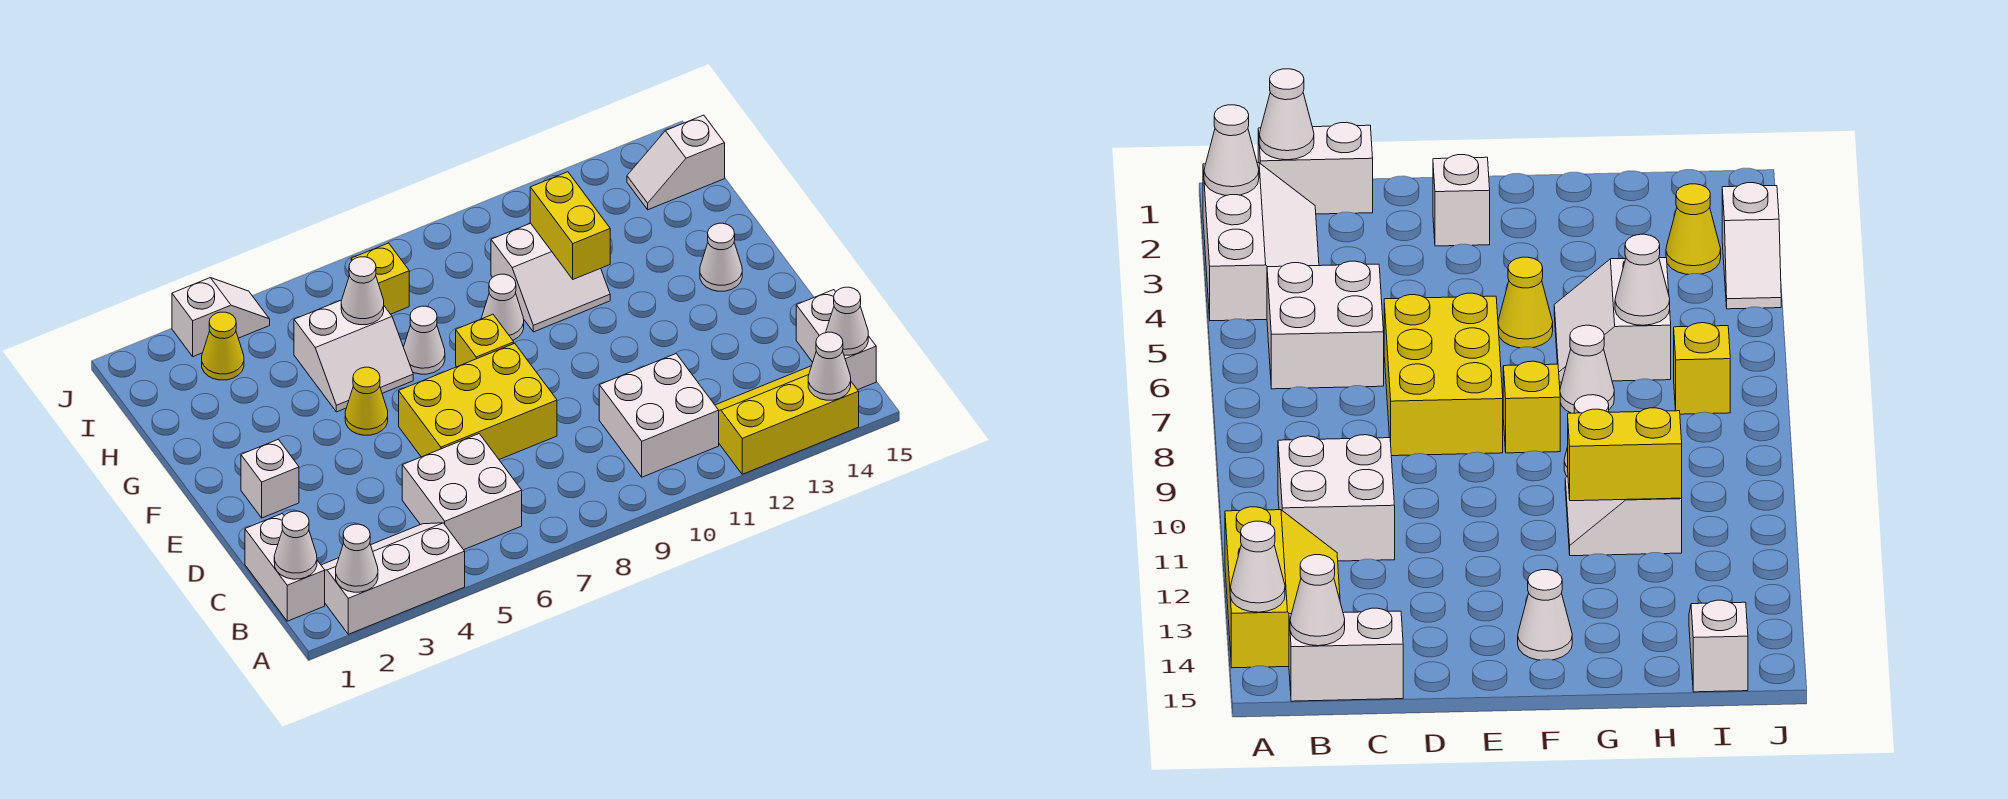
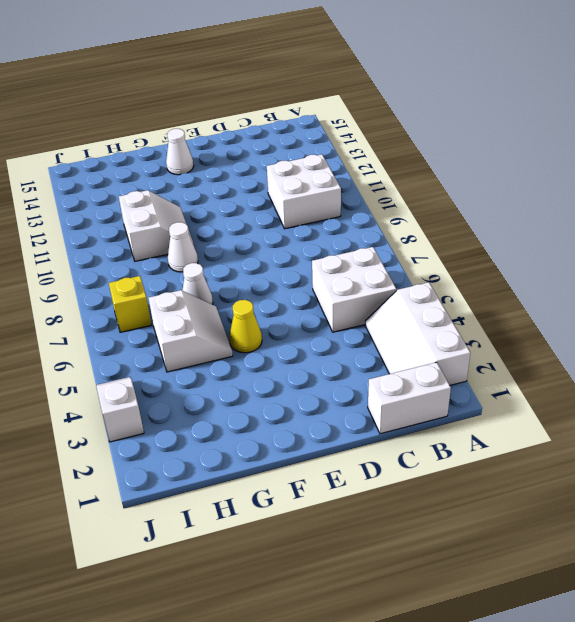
none -> yellow slope A12:B14 level 1 top A
none -> white brick B15:C15 level 1
none -> yellow brick D6:E8 level 1

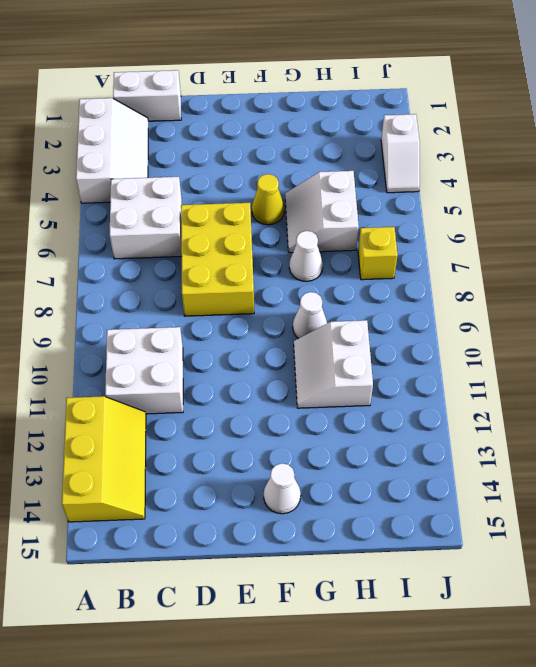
none -> white brick B15:C15 level 1
none -> white brick E2 level 1
none -> yellow brick F8 level 1

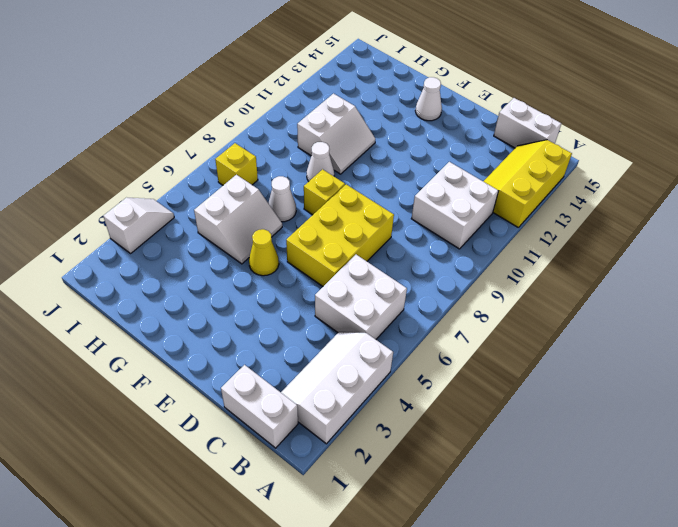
none -> white brick E2 level 1
none -> yellow cone I3 level 1
none -> white slope I14:I15 level 1 top 15

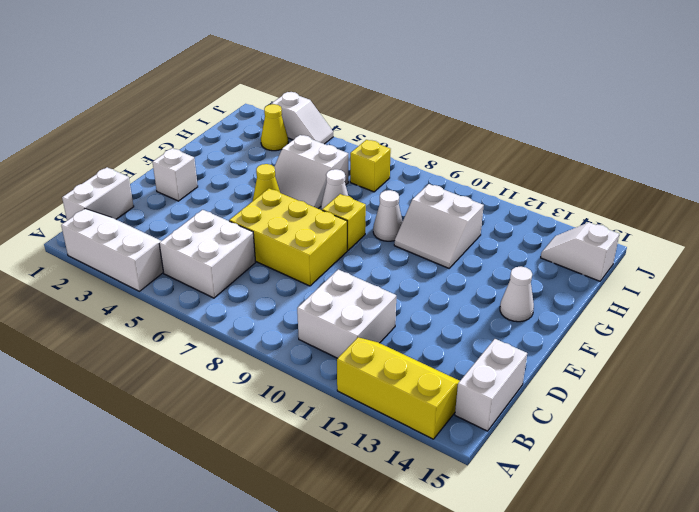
none -> white cone A2 level 2
none -> white cone A14 level 2
none -> white cone B1 level 2

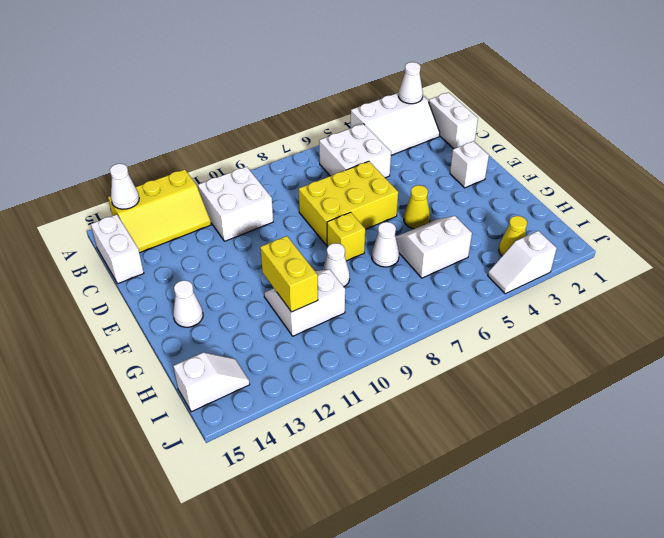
none -> yellow brick I7 level 1
none -> white cone B1 level 2
none -> white cone B15 level 2

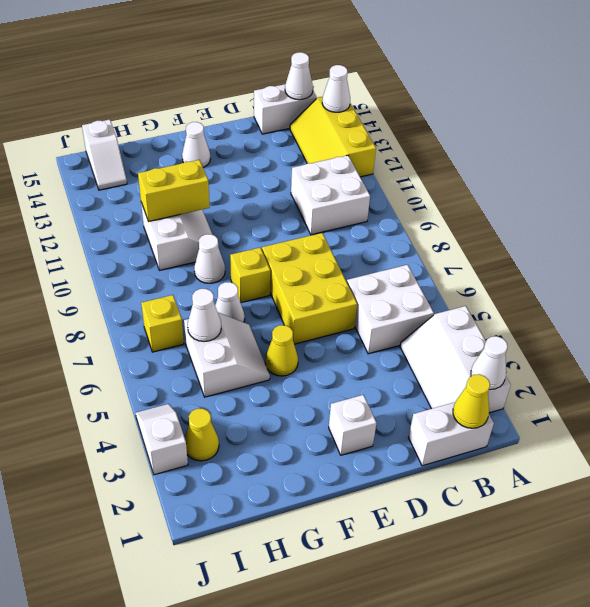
yellow cone B1 level 2 -> white cone B1 level 2

